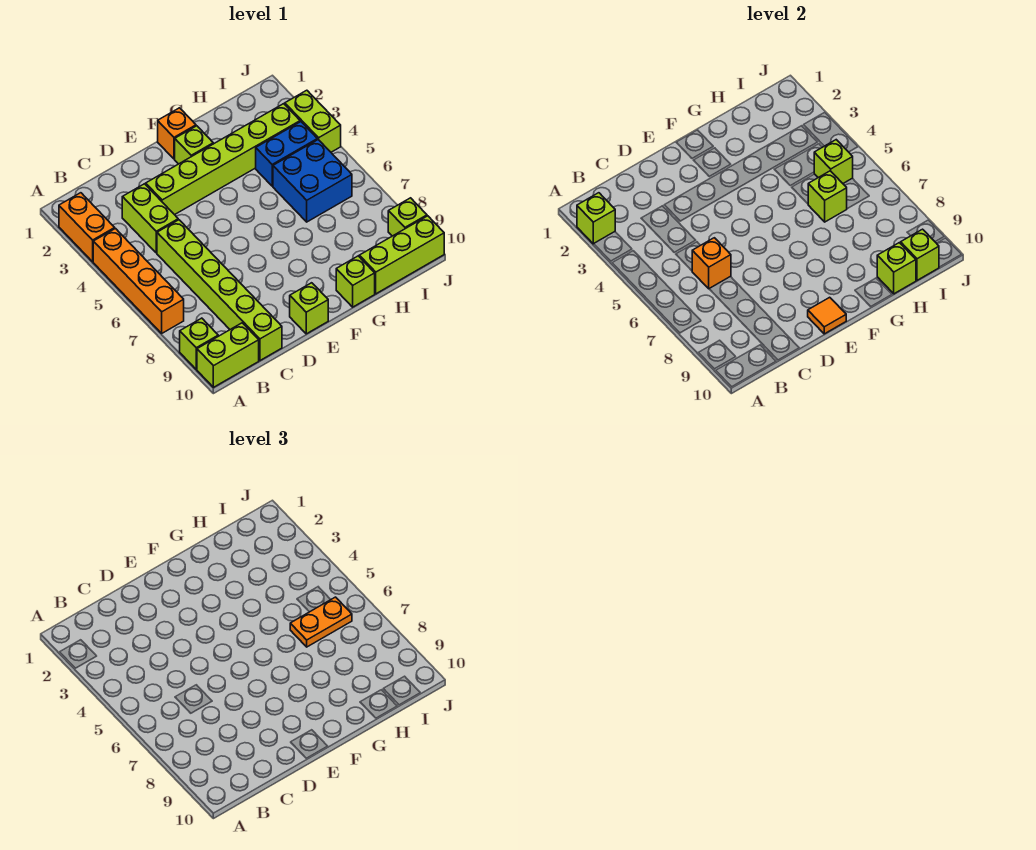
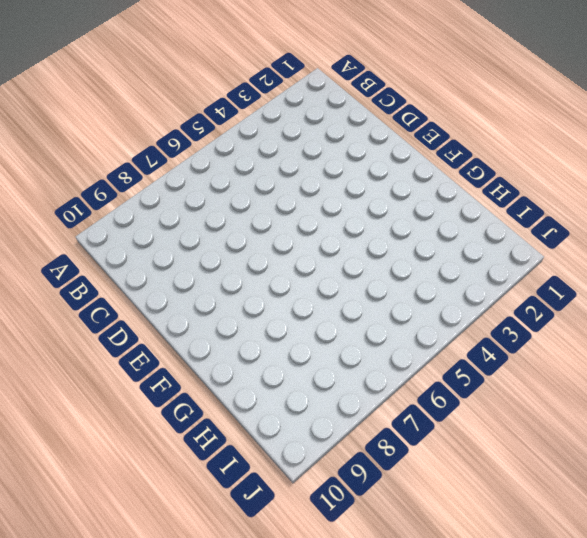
none -> orange brick A2:A3 level 1
none -> orange brick A4:A7 level 1
none -> lime brick A9 level 1

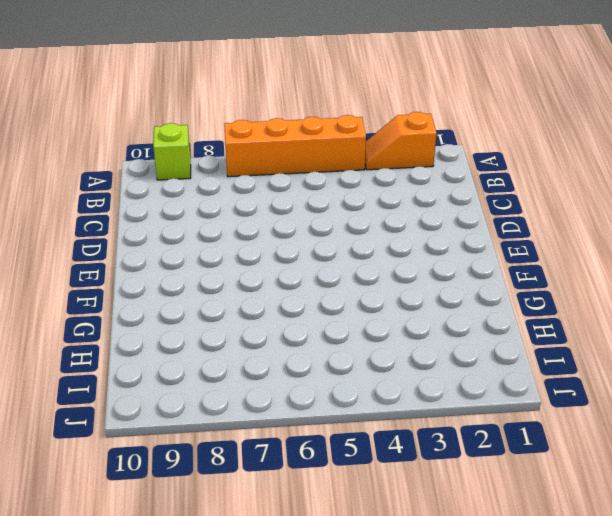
orange slope A2:A3 level 1 top 2 -> orange brick A2:A3 level 1
none -> lime brick A10:B10 level 1
none -> lime brick C3:C4 level 1
none -> lime brick C5:C10 level 1

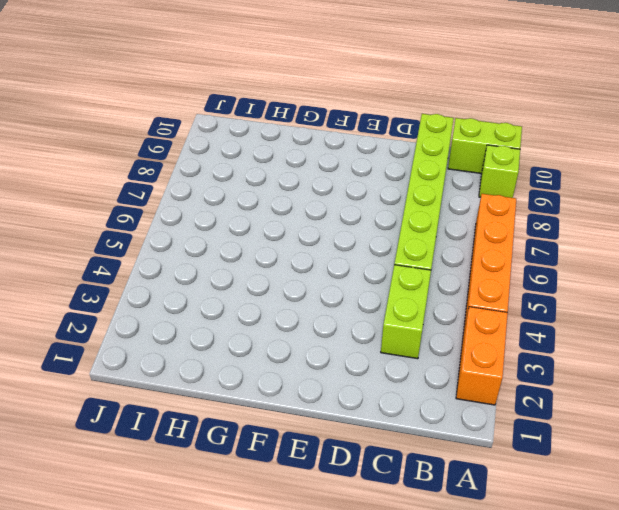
none -> lime brick D3:I3 level 1
none -> lime brick E10 level 1
none -> orange brick F1 level 1

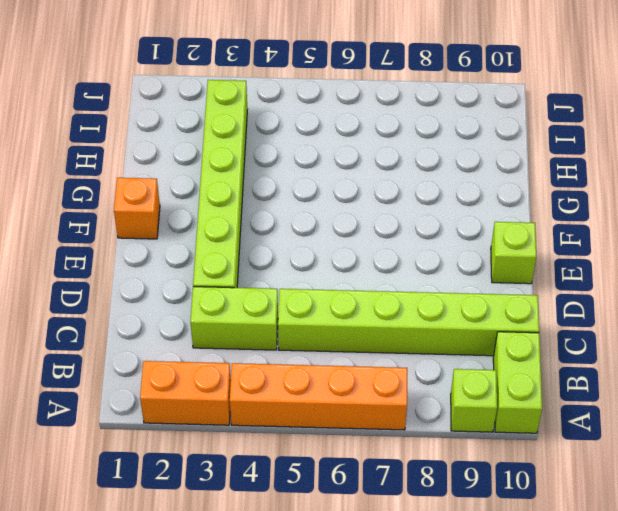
none -> lime brick F2 level 1
none -> lime brick G10 level 1
none -> blue brick H4:I4 level 1

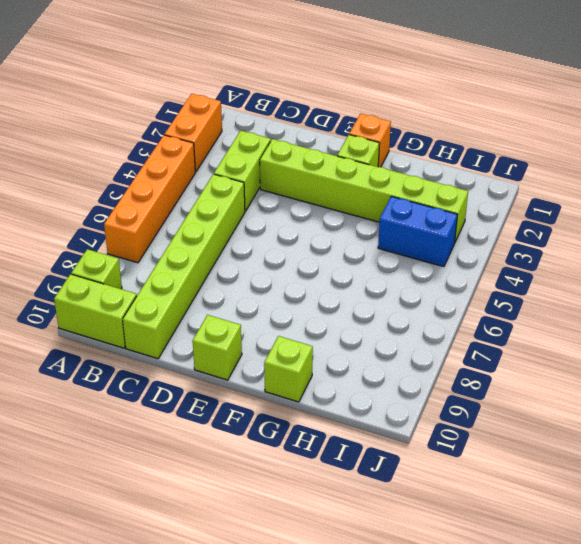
none -> blue brick H5:I6 level 1
none -> lime brick H10:J10 level 1
none -> lime brick J3:J4 level 1

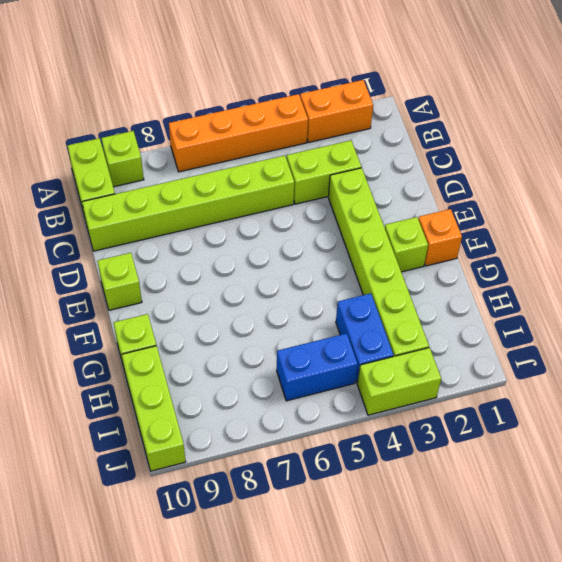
blue brick I5:I6 level 1 -> blue brick H5:I6 level 1
none -> lime brick J9 level 1
none -> lime brick A2 level 2
none -> orange brick C6 level 2

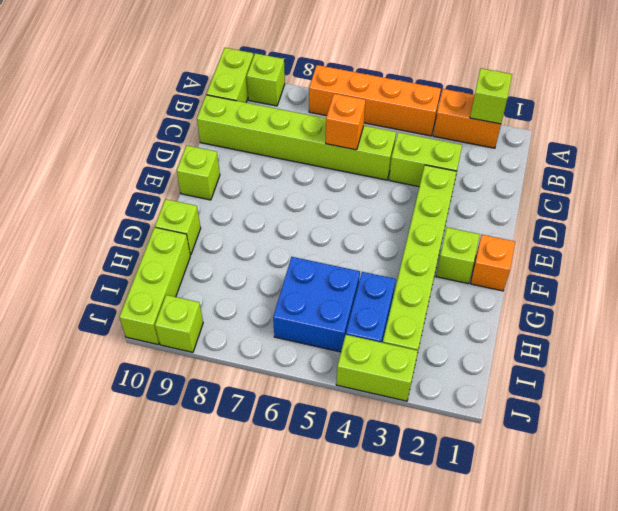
none -> orange tile E10 level 2
none -> lime brick H6 level 2
none -> lime brick H10 level 2

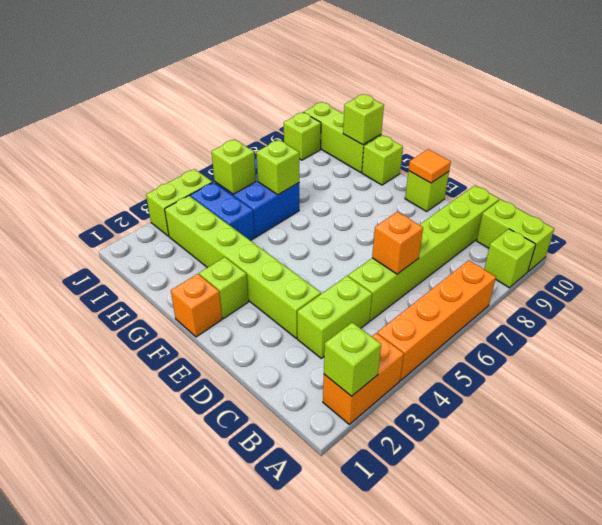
none -> lime brick I10 level 2
none -> orange plate H6:I6 level 3

